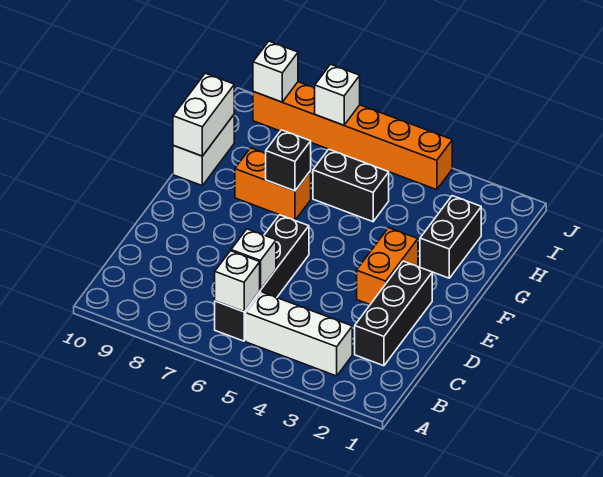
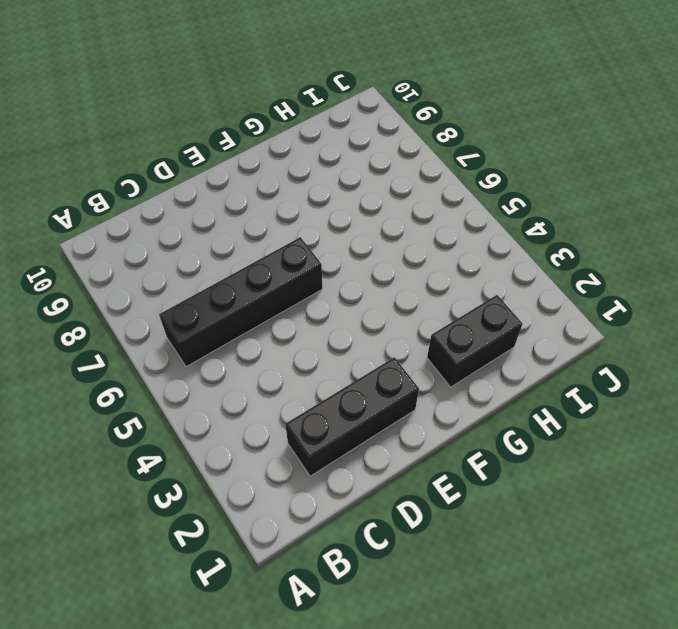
none -> white brick B3:B5 level 1
none -> orange brick E3:F3 level 1
none -> orange brick G7:G8 level 1

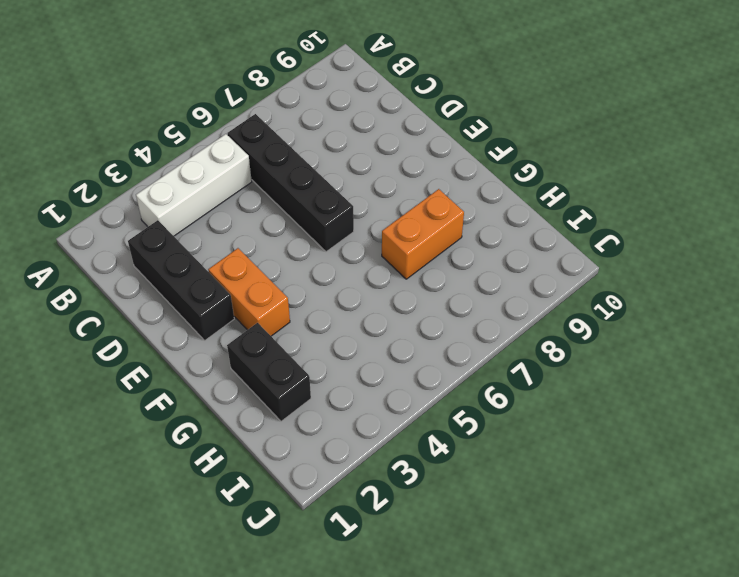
none -> white brick G10:H10 level 1
none -> black brick H5:H6 level 1
none -> orange brick J4:J9 level 1

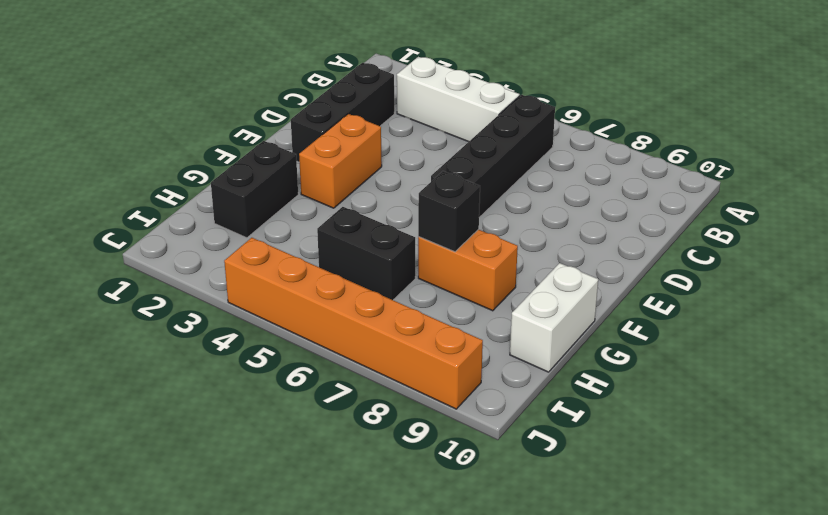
none -> white brick B6 level 2
none -> white brick C6 level 2
none -> white brick G10:H10 level 2

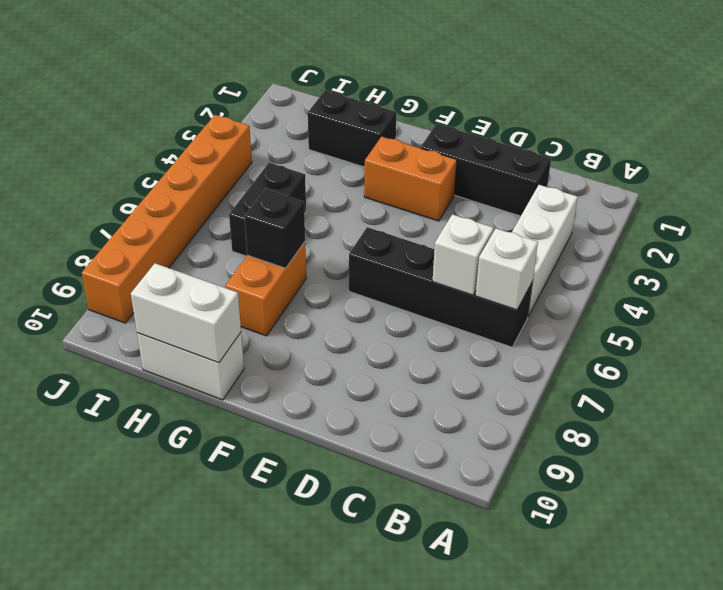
none -> white brick J7 level 2
none -> white brick J9 level 2

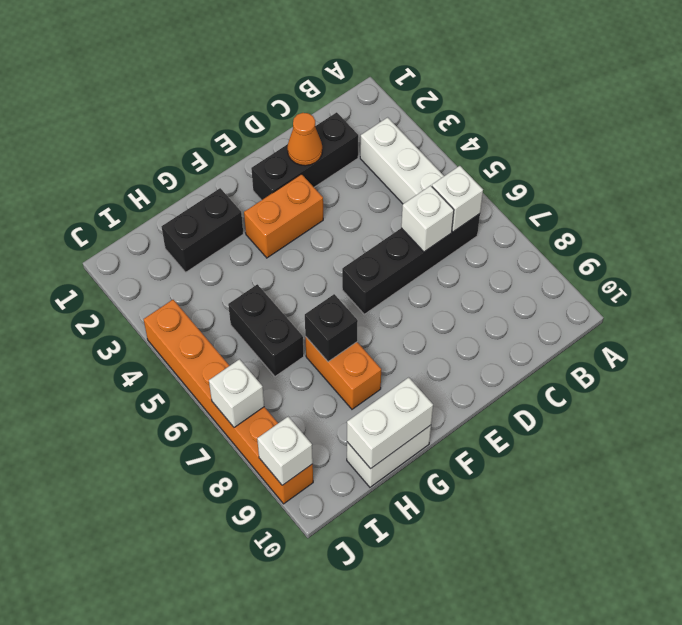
orange cone D2 level 2 -> none

